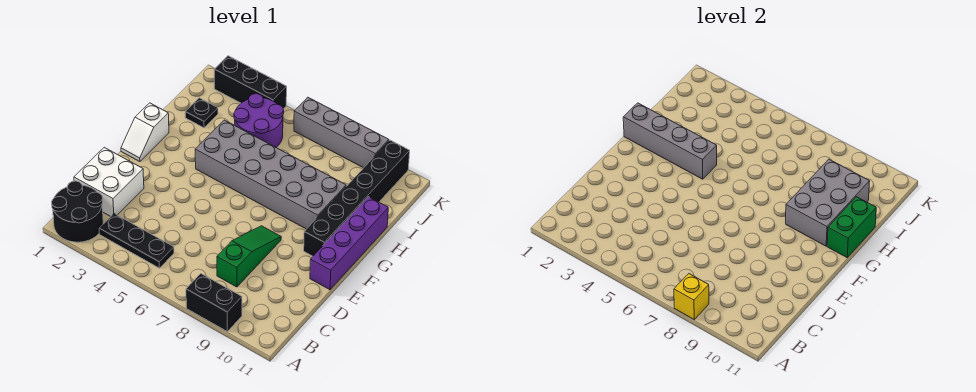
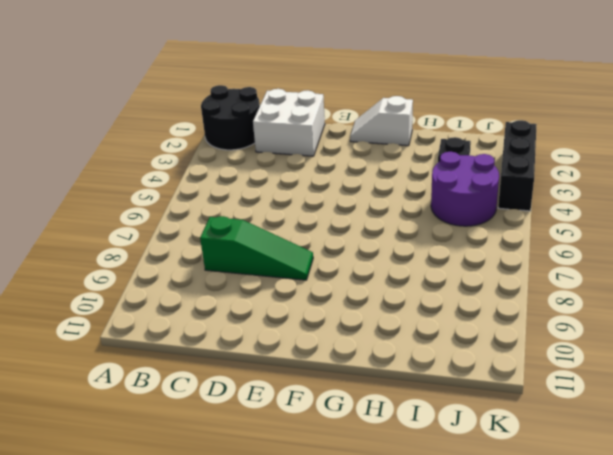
none -> black brick A8:A9 level 1
none -> black plate B3:B5 level 1
none -> purple brick E11:H11 level 1

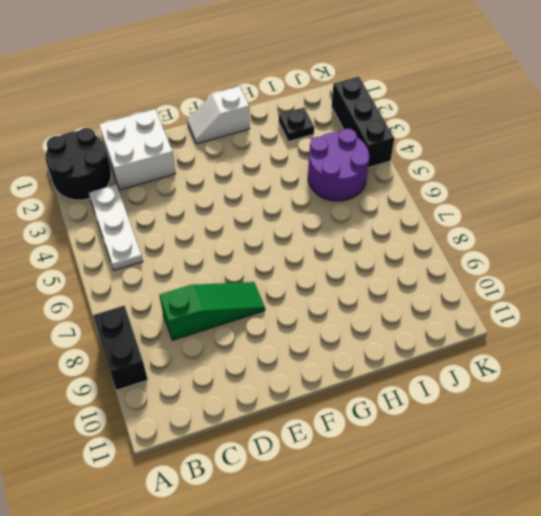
white plate B3:B5 level 1 -> black plate B3:B5 level 1
none -> purple brick E11:H11 level 1
none -> black brick F10:K10 level 1
none -> grey brick G4:H9 level 1

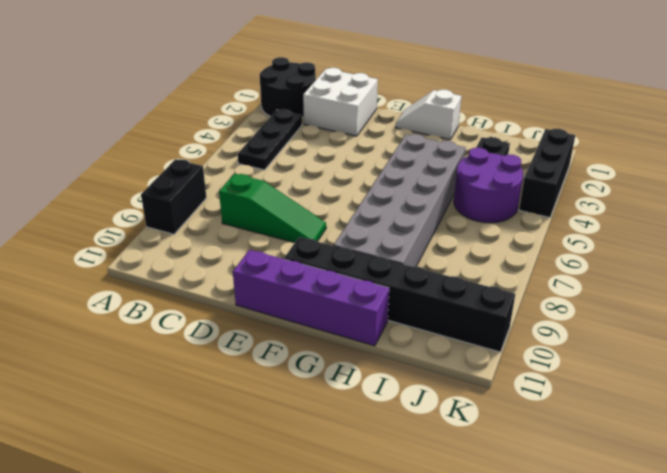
none -> grey brick K6:K9 level 1
none -> yellow brick A8 level 2
none -> grey brick G1:G4 level 2

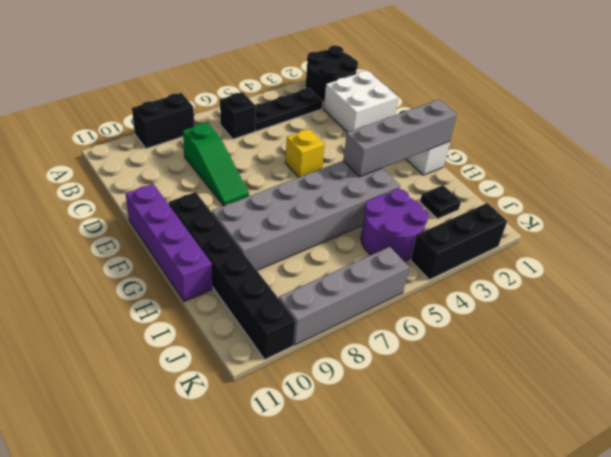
black brick B6 level 1 -> none
yellow brick E5 level 1 -> yellow brick A8 level 2
none -> grey brick G9:I10 level 2
none -> green brick G11:H11 level 2

